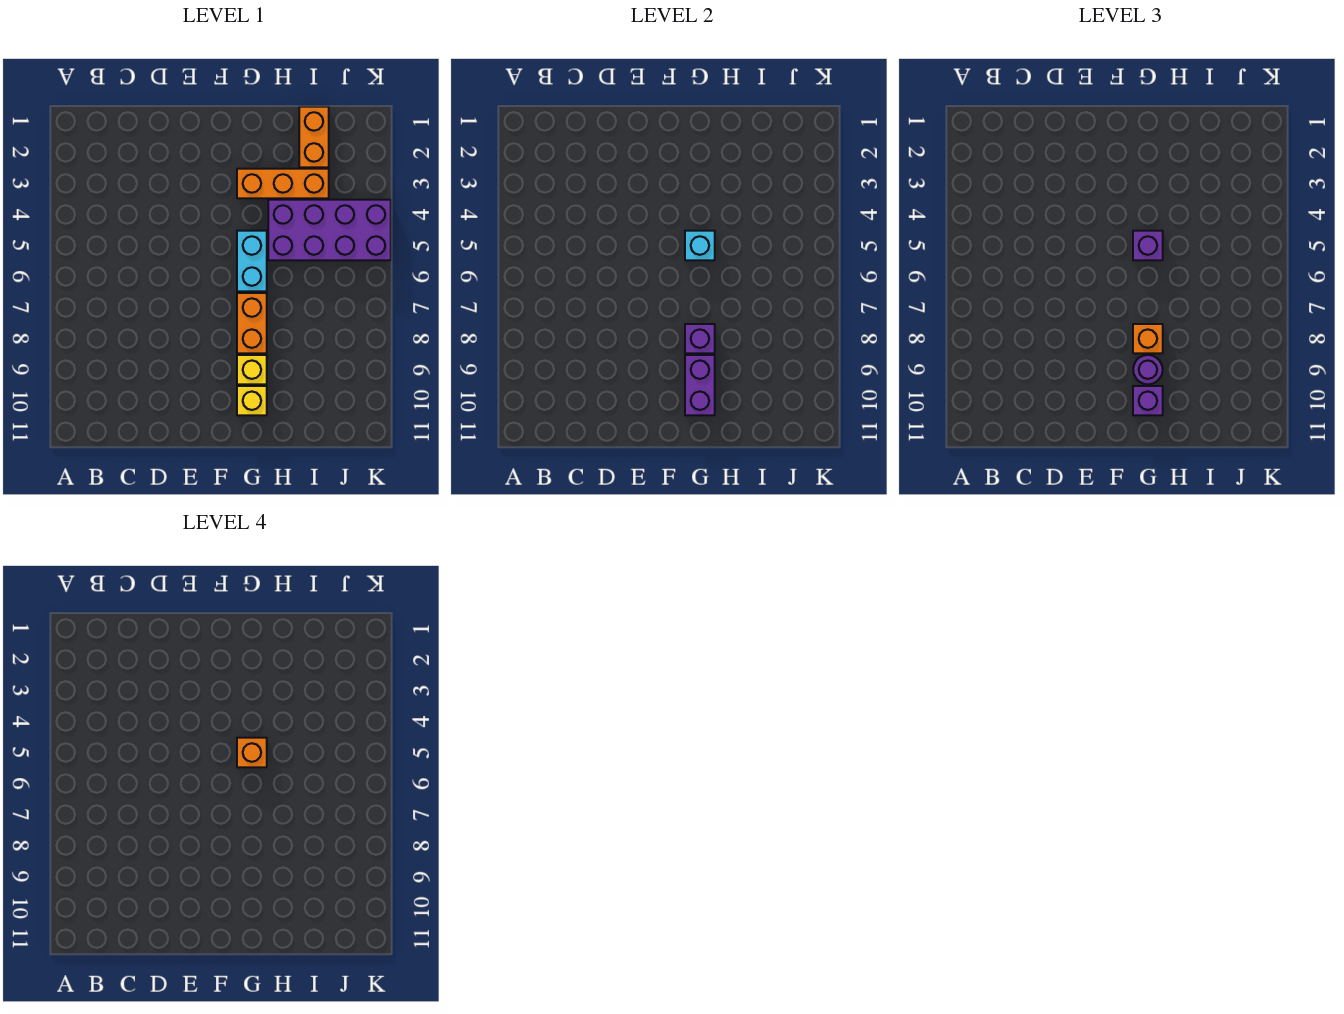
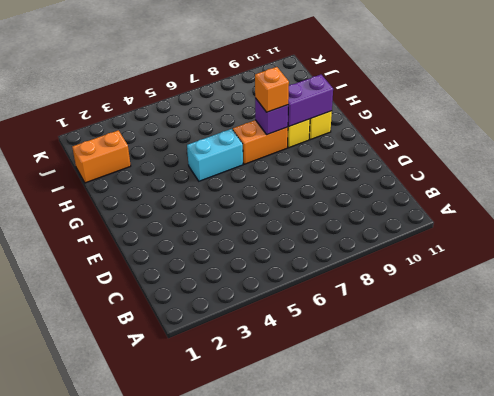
none -> orange brick G3:I3 level 1
none -> purple brick H4:K5 level 1
none -> cyan brick G5 level 2

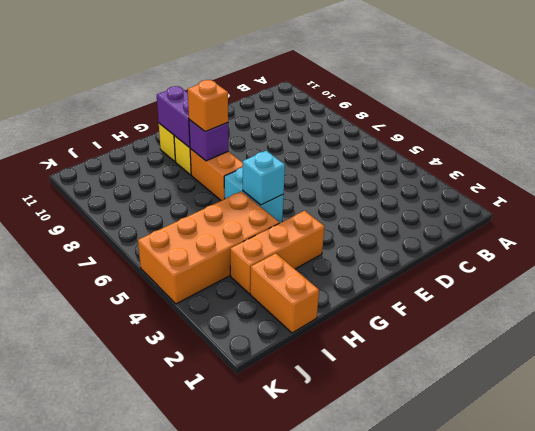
orange brick H4:K5 level 1 -> purple brick H4:K5 level 1
none -> purple brick G5 level 3
none -> purple round brick G9 level 3
none -> purple brick G10 level 3

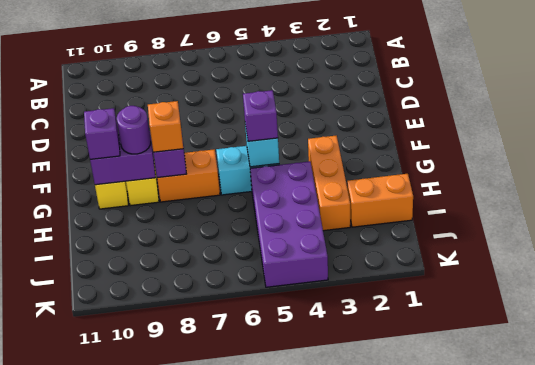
none -> orange brick G5 level 4

